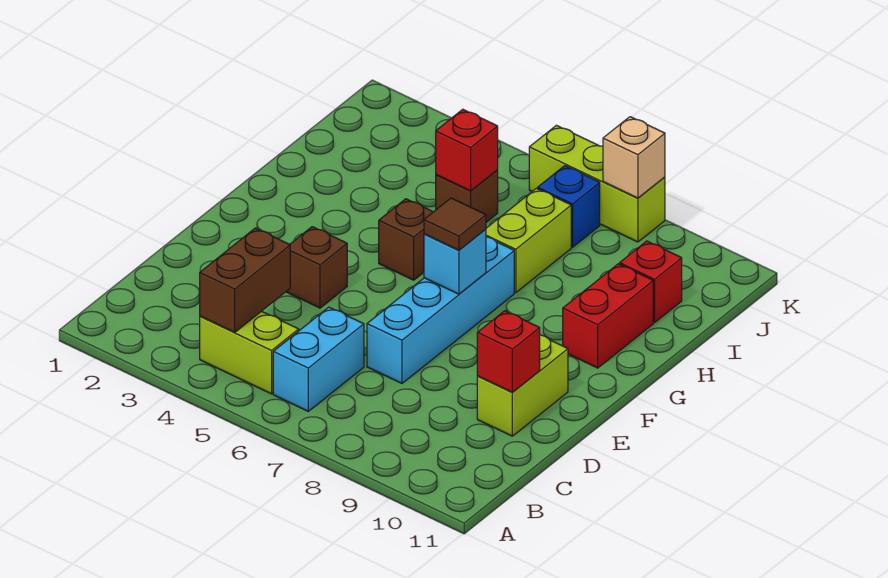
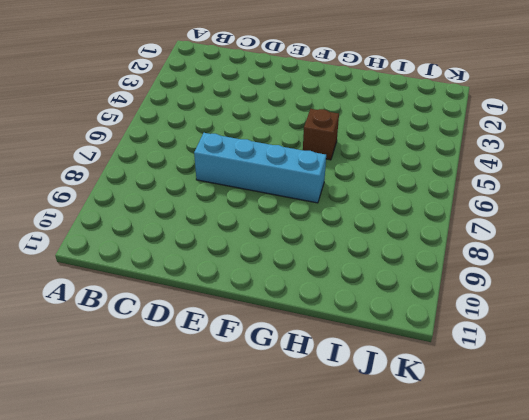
none -> lime brick B4:B5 level 1
none -> cyan brick B6:C6 level 1
none -> lime brick D10:E10 level 1

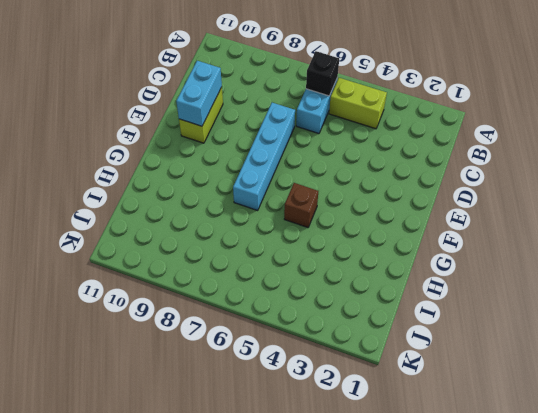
black brick B6 level 2 -> none
cyan brick D10:E10 level 2 -> red brick D10 level 2
none -> brown brick E4 level 1
none -> red brick G10:H10 level 1
none -> lime brick H7:I7 level 1

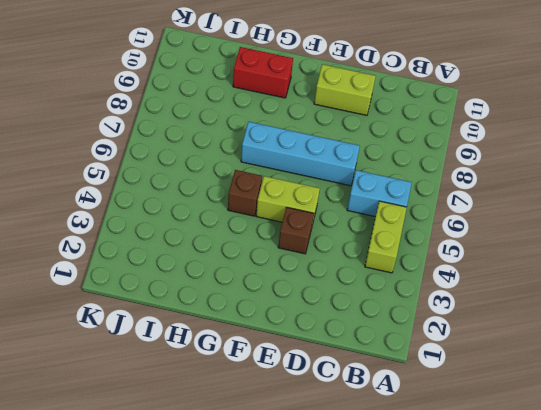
lime brick E5:F5 level 1 -> lime brick H7:I7 level 1
none -> brown brick I5 level 1
none -> red brick I10 level 1
none -> blue brick J7 level 1

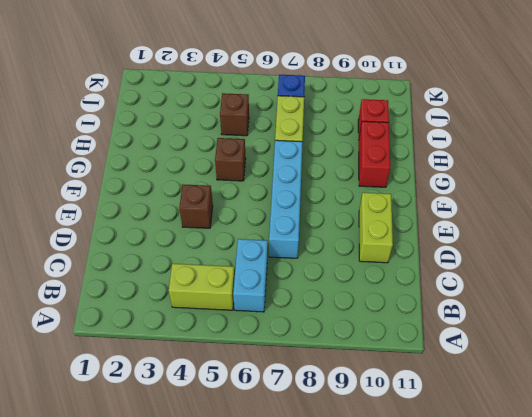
none -> lime brick K6:K8 level 1
none -> brown brick B4:C4 level 2
none -> red brick D10 level 2

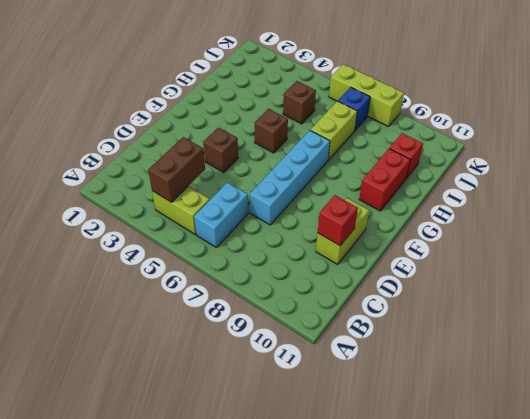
none -> cyan brick F7 level 2
none -> red brick I5 level 2
none -> tan brick K8 level 2

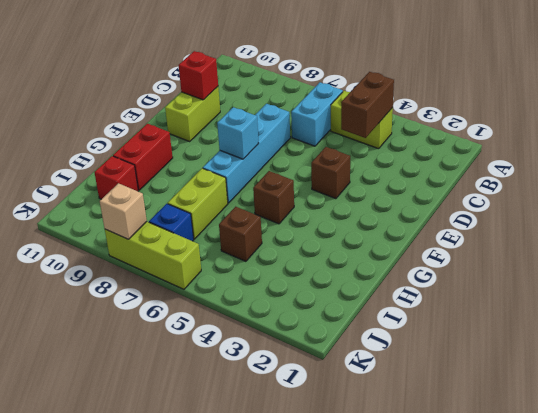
none -> red brick I5 level 2
none -> brown tile F7 level 3

